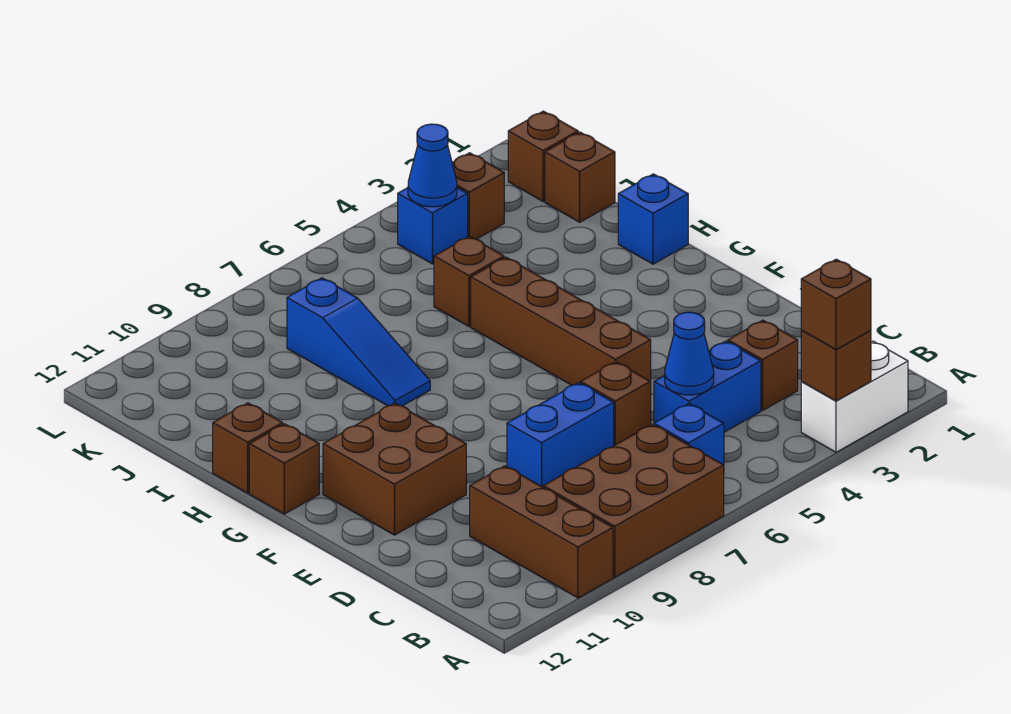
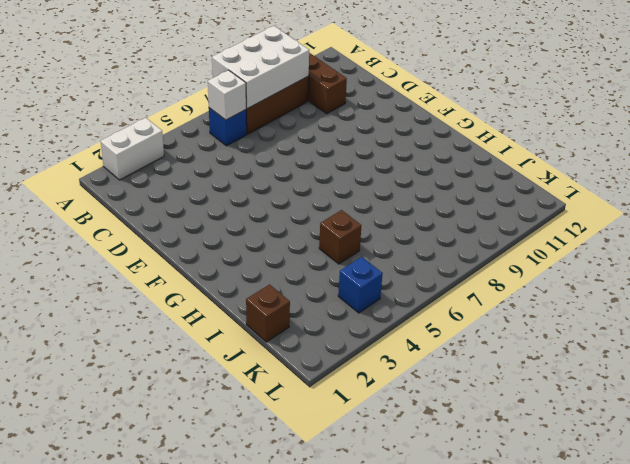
white brick A7:B9 level 2 -> none
white brick B6 level 2 -> none
none -> brown brick C3 level 1
none -> blue brick C4:C5 level 1
none -> brown brick D6 level 1

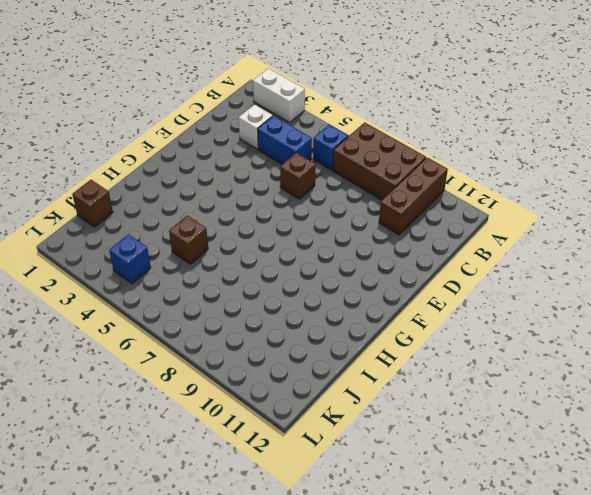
white brick C3 level 1 -> brown brick C3 level 1
none -> blue brick D7:D8 level 1
none -> brown brick E5:H5 level 1
none -> brown brick E10:F11 level 1

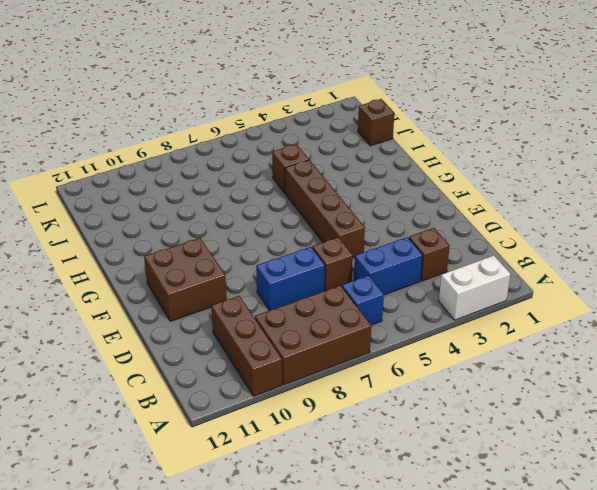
none -> brown brick G12 level 1
none -> blue brick H1 level 1
none -> blue slope H8:J8 level 1 top J

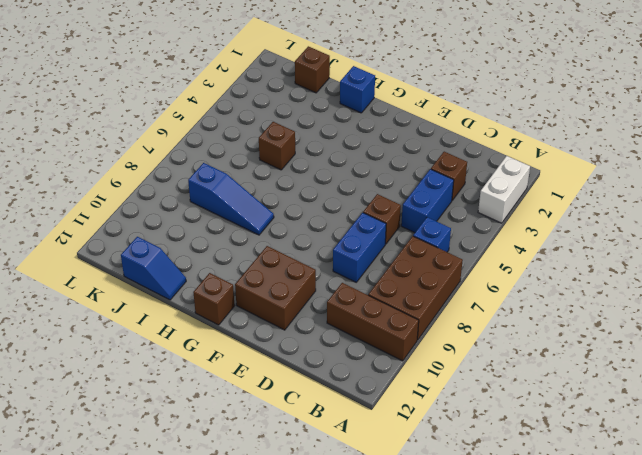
blue slope I12:J12 level 1 top J -> none
none -> brown brick E5:H5 level 1
none -> brown brick H12 level 1
none -> brown brick K1 level 1

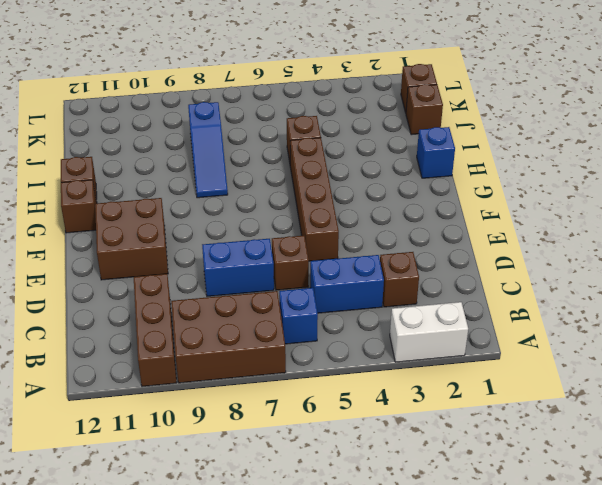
none -> brown brick K3 level 1
none -> blue brick K4 level 1
none -> brown brick A3 level 2

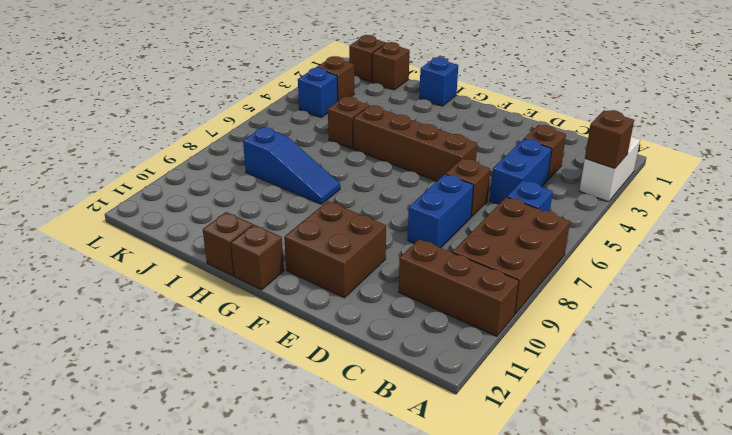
none -> blue cone C5 level 2
none -> blue cone K4 level 2
none -> brown brick A3 level 3

